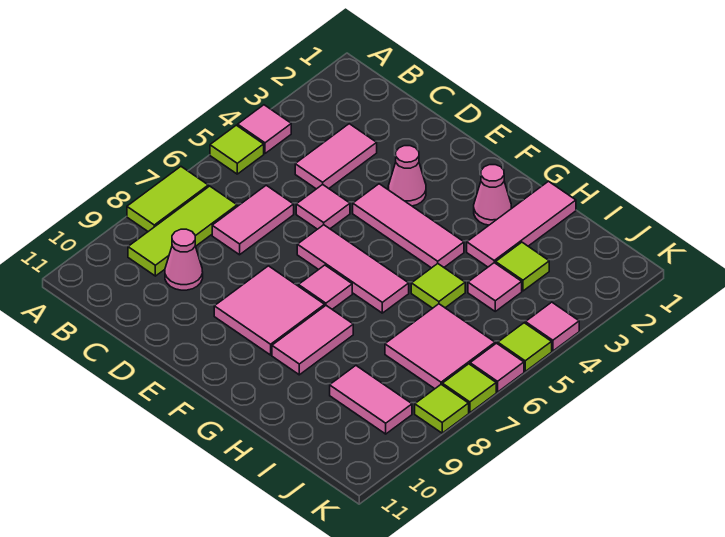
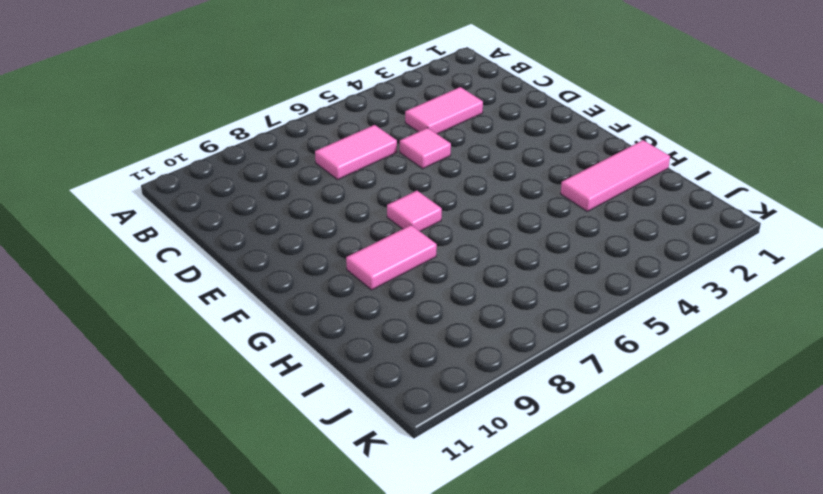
none -> pink tile A4 level 1
none -> lime tile A5 level 1
none -> lime tile A7:A8 level 1

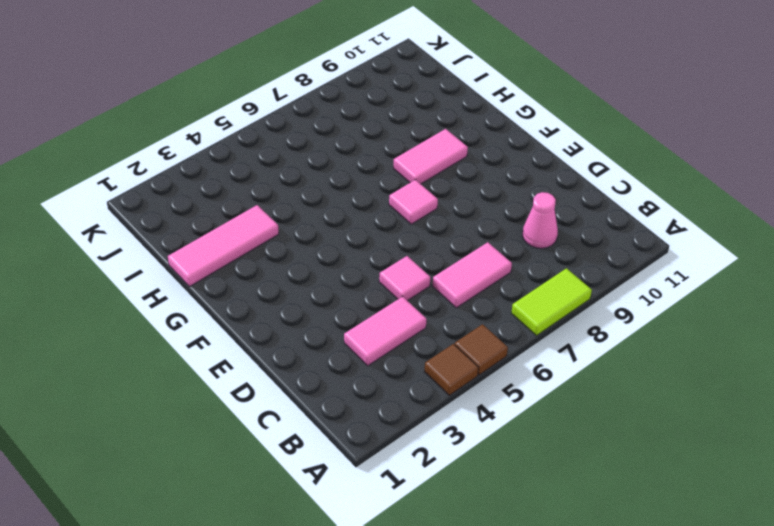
brown tile A4 level 1 -> pink tile A4 level 1
brown tile A5 level 1 -> lime tile A5 level 1
none -> lime tile B7:B9 level 1
none -> pink cone E3 level 1
none -> pink tile E4:G4 level 1

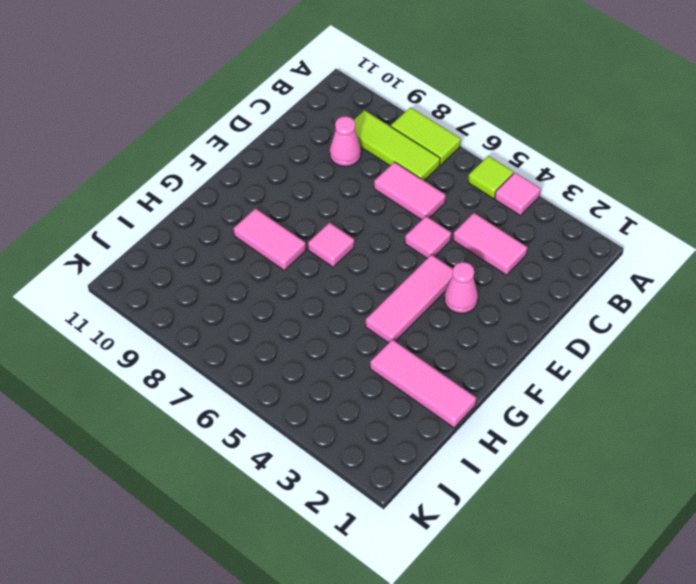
none -> pink tile E6:G6 level 1
none -> pink tile E8:F9 level 1
none -> pink cone G2 level 1

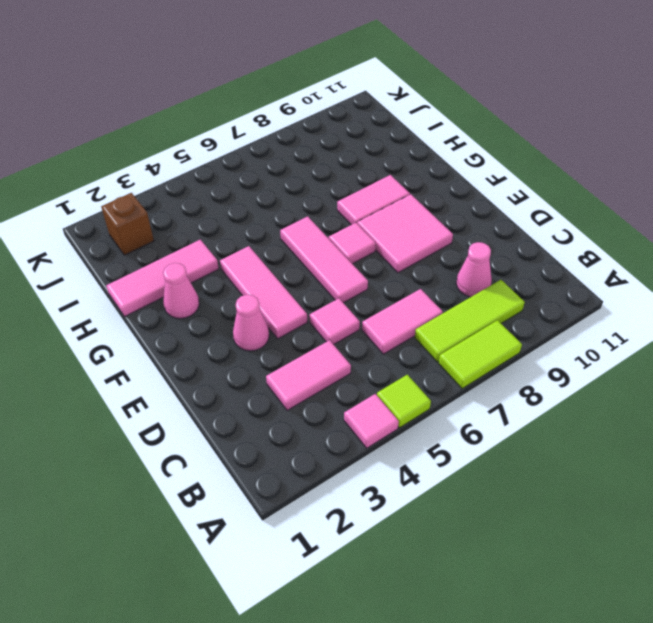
brown brick J2 level 1 -> none
none -> lime tile H5 level 1
none -> lime tile I3 level 1
none -> pink tile I4 level 1

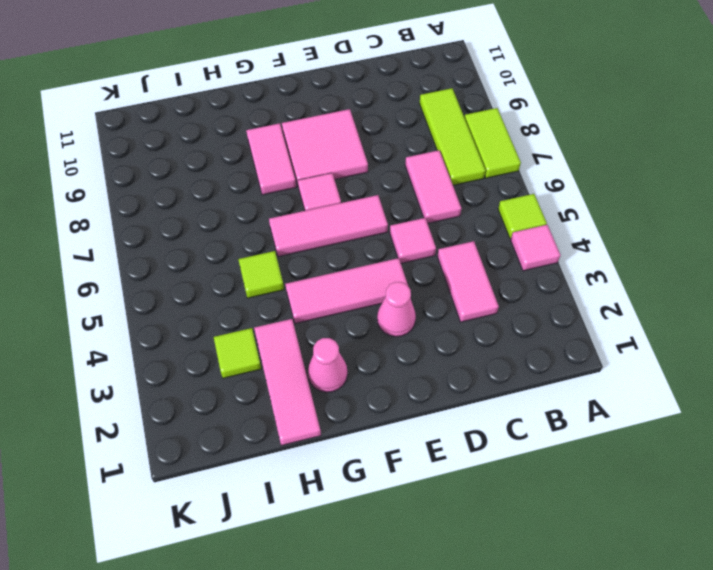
none -> pink cone C9 level 1
none -> pink tile I4 level 1
none -> pink tile I6:J7 level 1

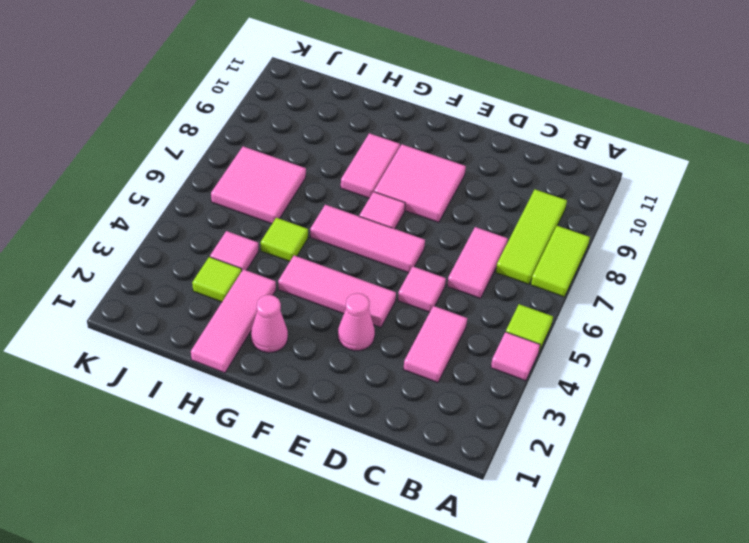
none -> pink cone C9 level 1
none -> pink tile I9:J9 level 1
none -> pink tile K4 level 1

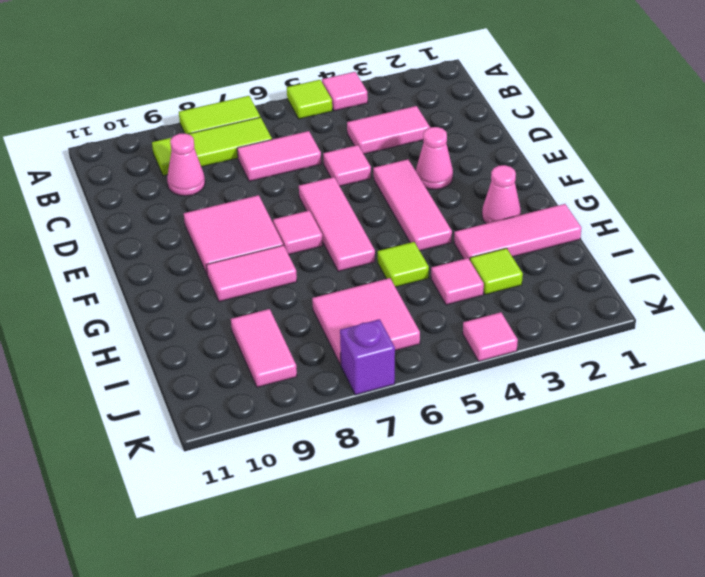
purple brick K7 level 1 -> lime tile K7 level 1
none -> lime tile K5 level 1
none -> pink tile K6 level 1
none -> lime tile K8 level 1

